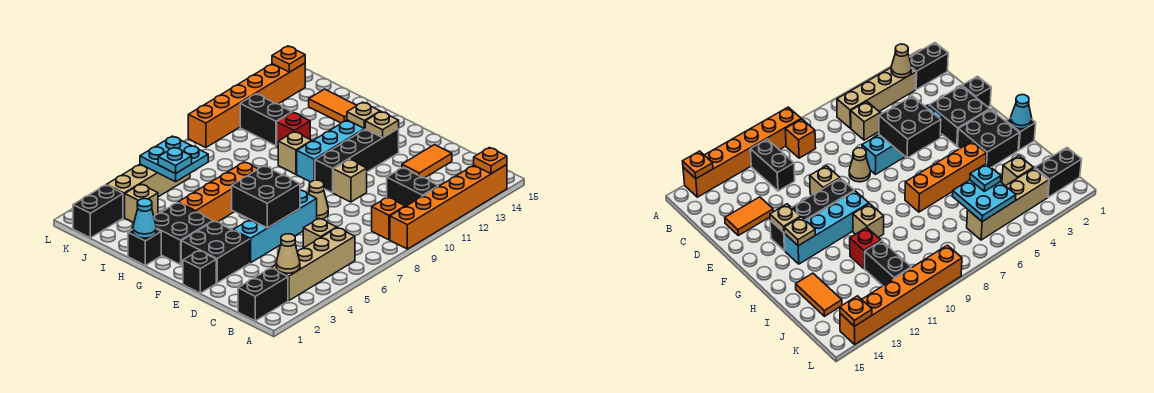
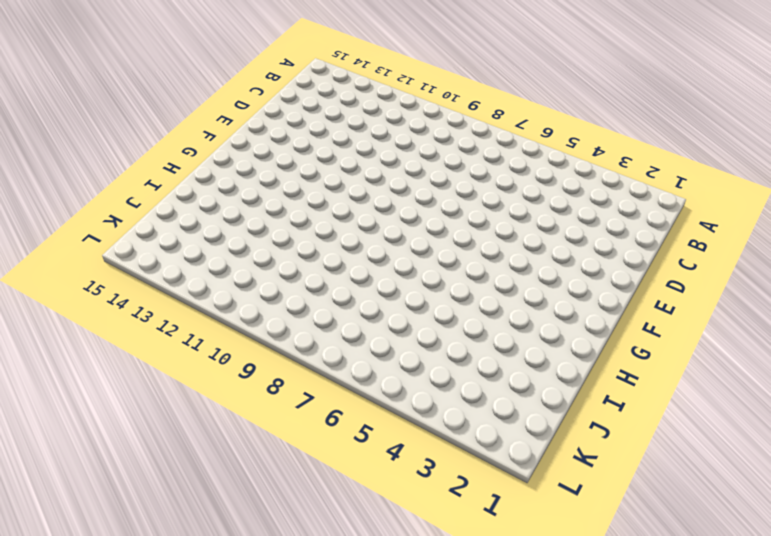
none -> orange brick A9:A14 level 1
none -> black brick B1:B2 level 1
none -> tan brick B3:B6 level 1
none -> orange brick B9 level 1

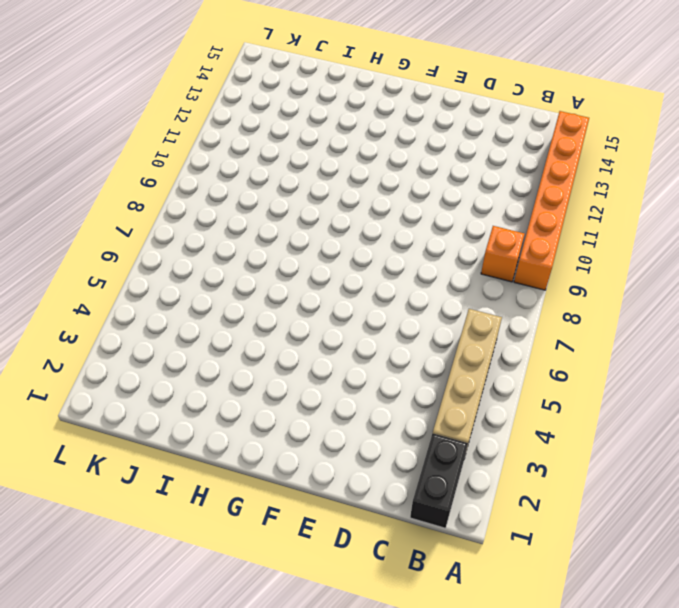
none -> black brick B11:C11 level 1
none -> tan brick C6 level 1
none -> orange tile D13:D14 level 1
none -> black brick E1 level 1

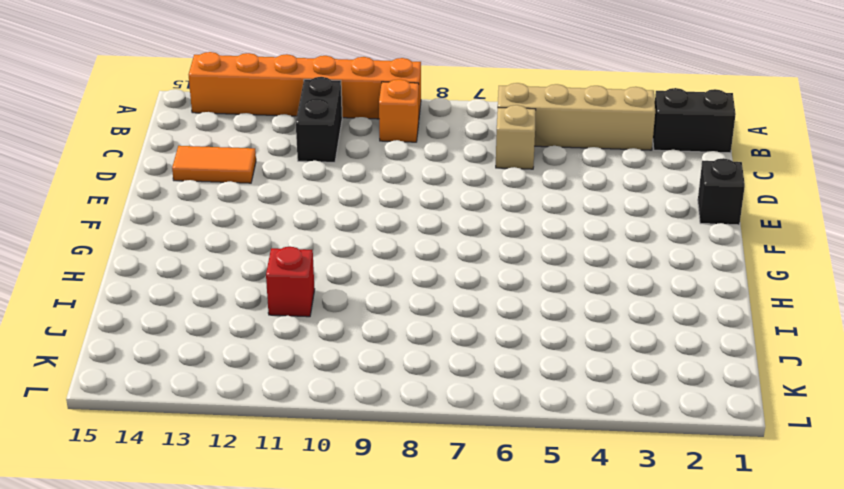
none -> black brick E2:F3 level 1
none -> cyan brick E4:E7 level 1
none -> tan cone E8 level 1
none -> tan brick E10 level 1

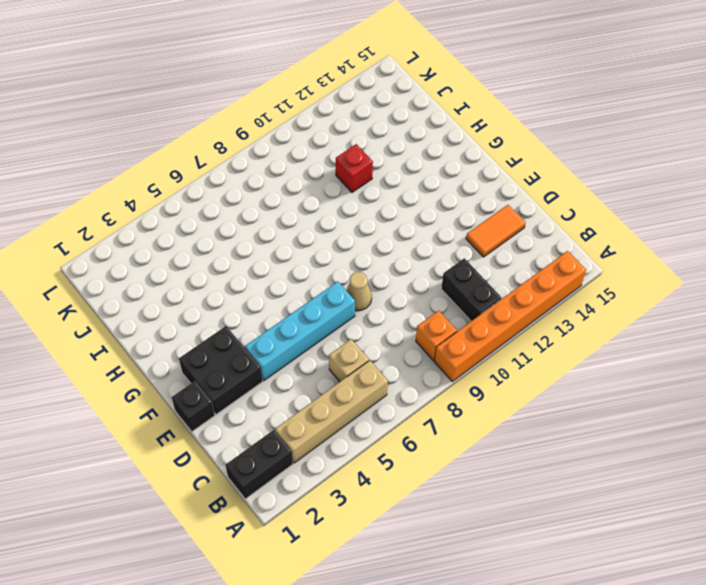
none -> tan brick E10 level 1
none -> black brick F10:F13 level 1
none -> black brick G2:H3 level 1
none -> cyan brick G10:G13 level 1

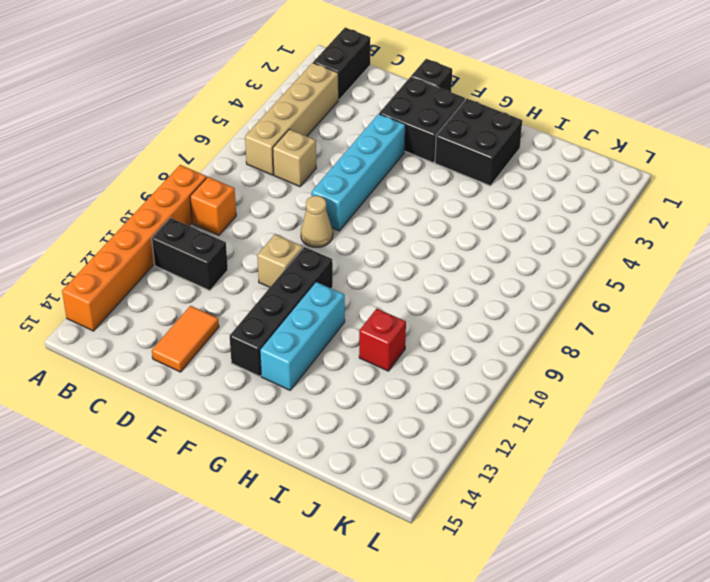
cyan brick G11:G13 level 1 -> cyan brick G10:G13 level 1
none -> black brick H1 level 1
none -> orange brick H4:H7 level 1
none -> tan brick H10 level 1
none -> orange tile I14:J14 level 1

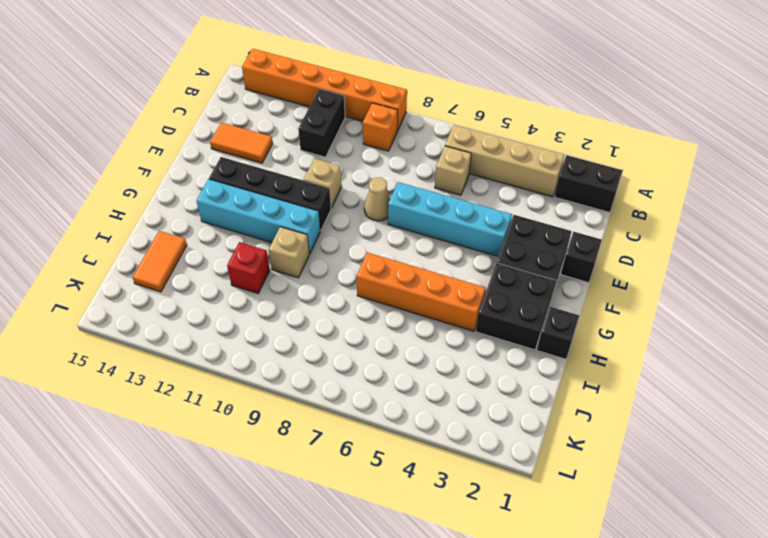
none -> tan brick J3 level 1
none -> black brick J11:K11 level 1
none -> black brick K1:K2 level 1
none -> tan brick K3:K6 level 1

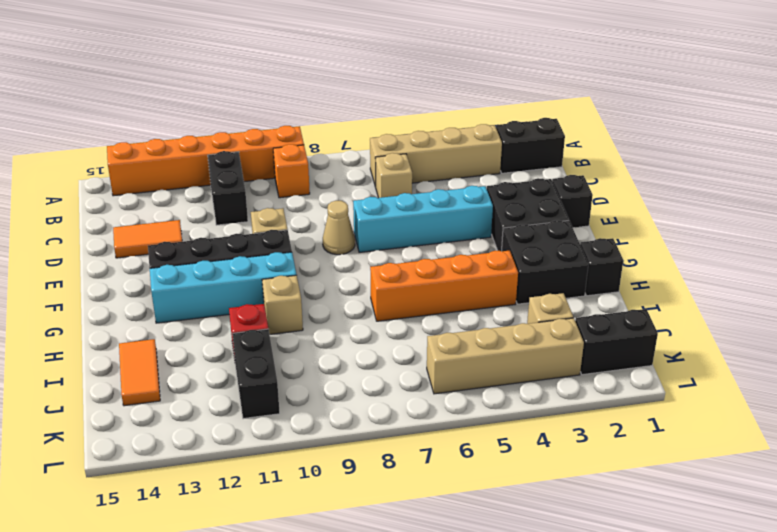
none -> orange brick L9:L14 level 1
none -> orange plate A14 level 2
none -> tan cone B3 level 2
none -> black brick E5:F6 level 2

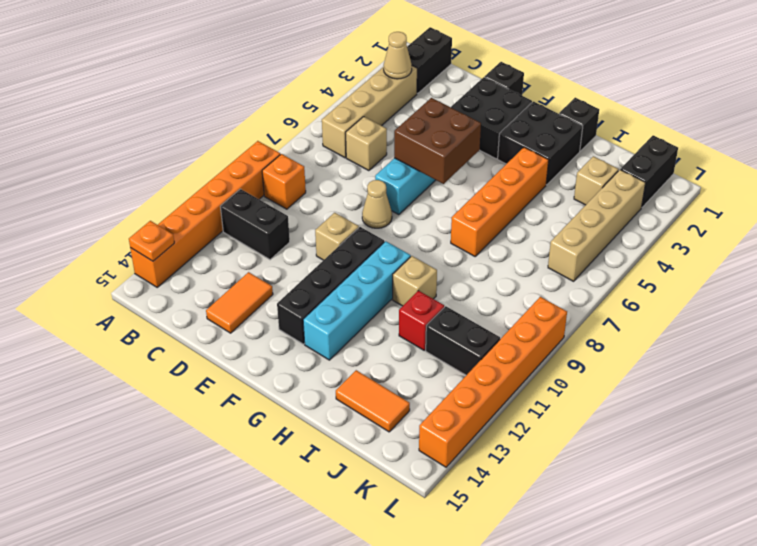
brown brick E5:F6 level 2 -> black brick E5:F6 level 2
none -> tan plate F13 level 2
none -> tan plate G13 level 2
none -> cyan cone H1 level 2
none -> cyan plate J5:K6 level 2

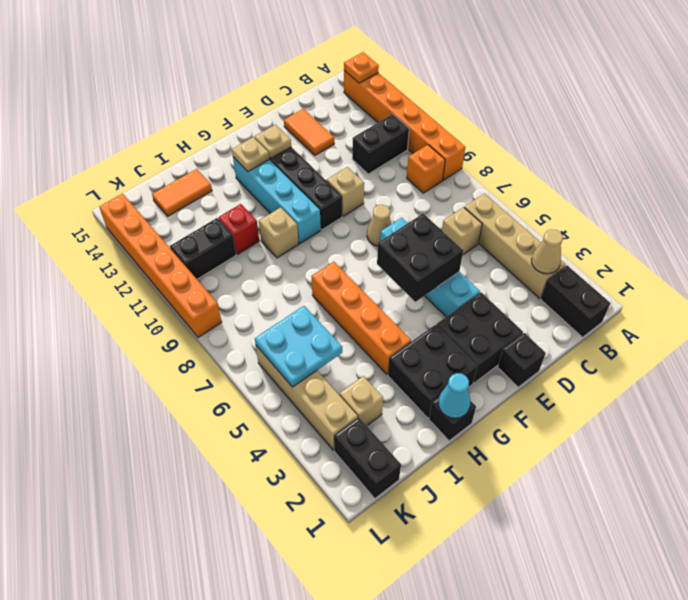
none -> orange plate L14 level 2
none -> cyan plate J5 level 3

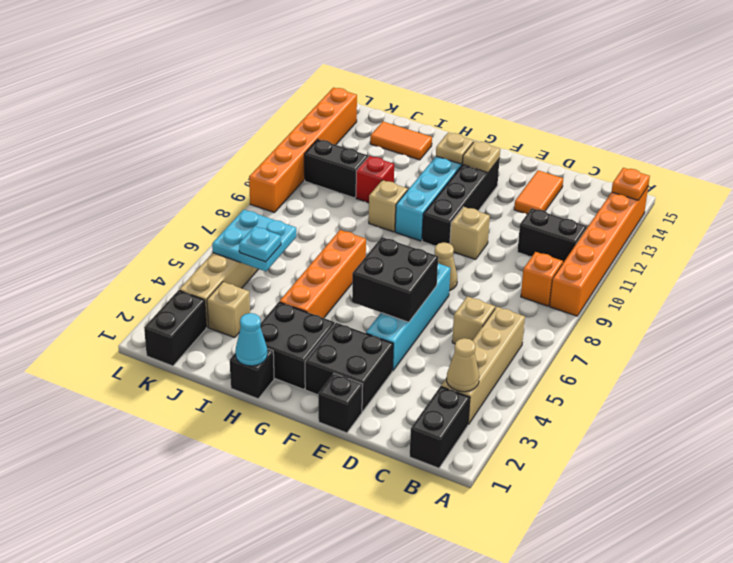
none -> orange plate L14 level 2

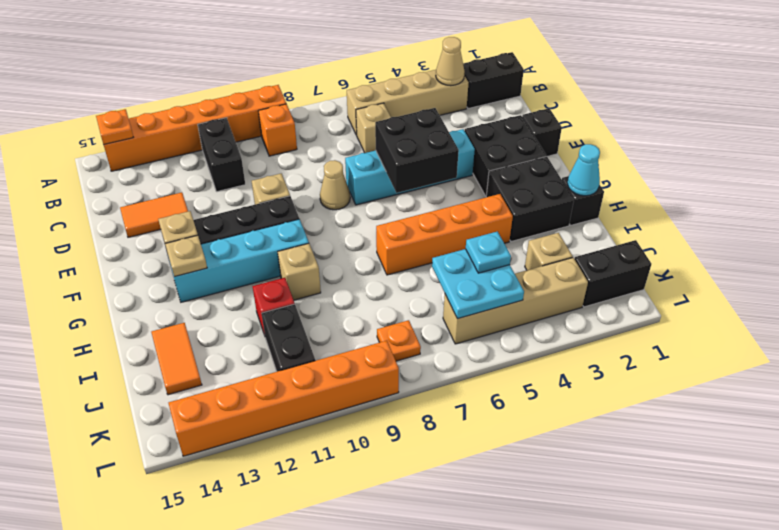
orange plate K8 level 1 -> orange plate L14 level 2

